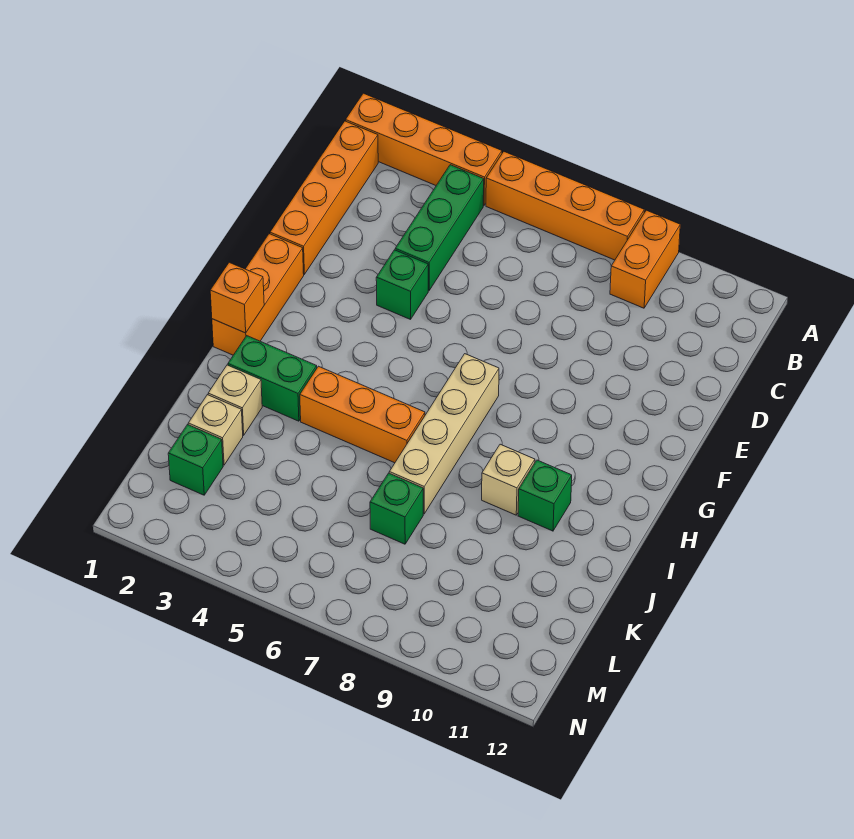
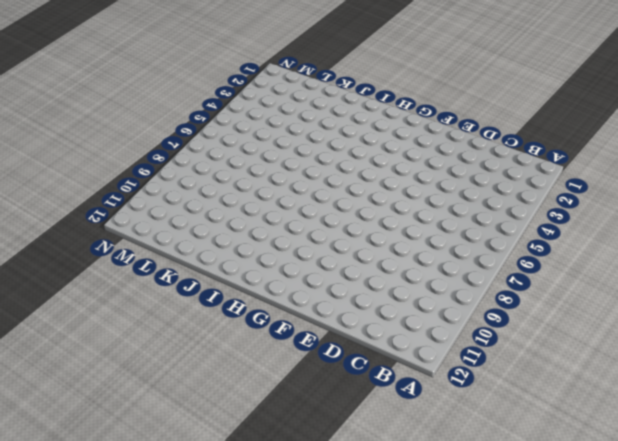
none -> orange brick A1:A4 level 1
none -> orange brick A5:A8 level 1
none -> orange brick A9:B9 level 1

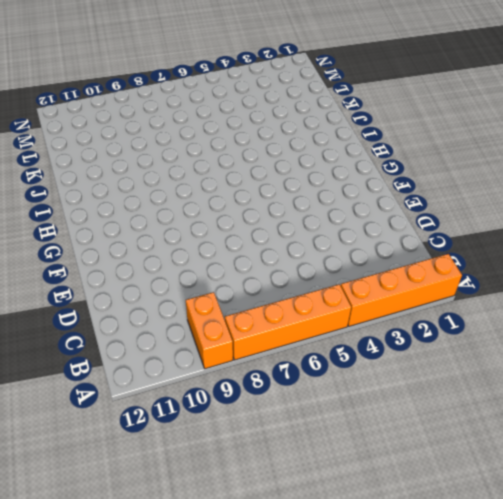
none -> orange brick B1:E1 level 1
none -> green brick B4:D4 level 1
none -> green brick E4 level 1

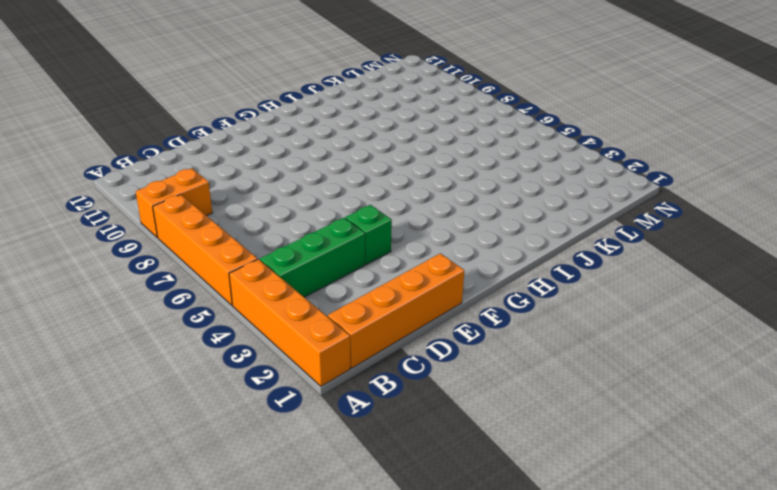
none -> orange brick F1:H1 level 1
none -> tan brick G7:J7 level 1
none -> green brick I2:I3 level 1

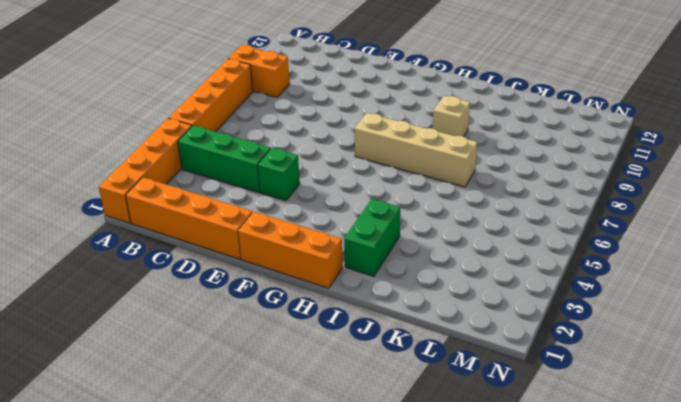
none -> orange brick I4:I6 level 1
none -> green brick I10 level 1
none -> tan brick J2 level 1

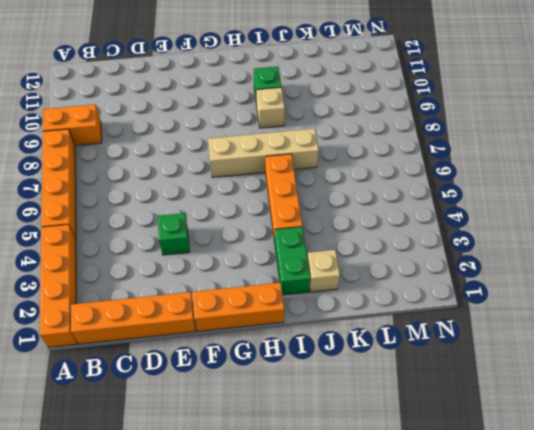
none -> green brick B4:D4 level 1
none -> tan brick K2 level 1
none -> green brick K7 level 1

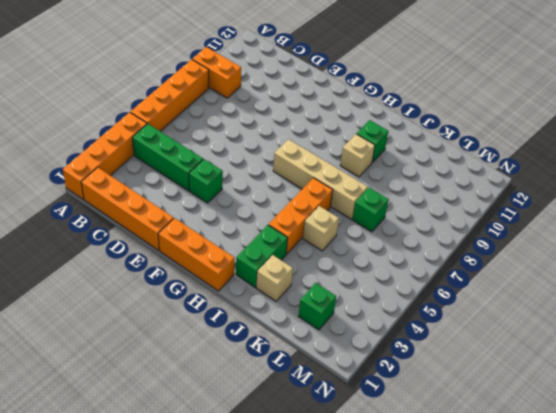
tan brick J5 level 1 -> tan brick K2 level 1
none -> orange brick H1 level 2

